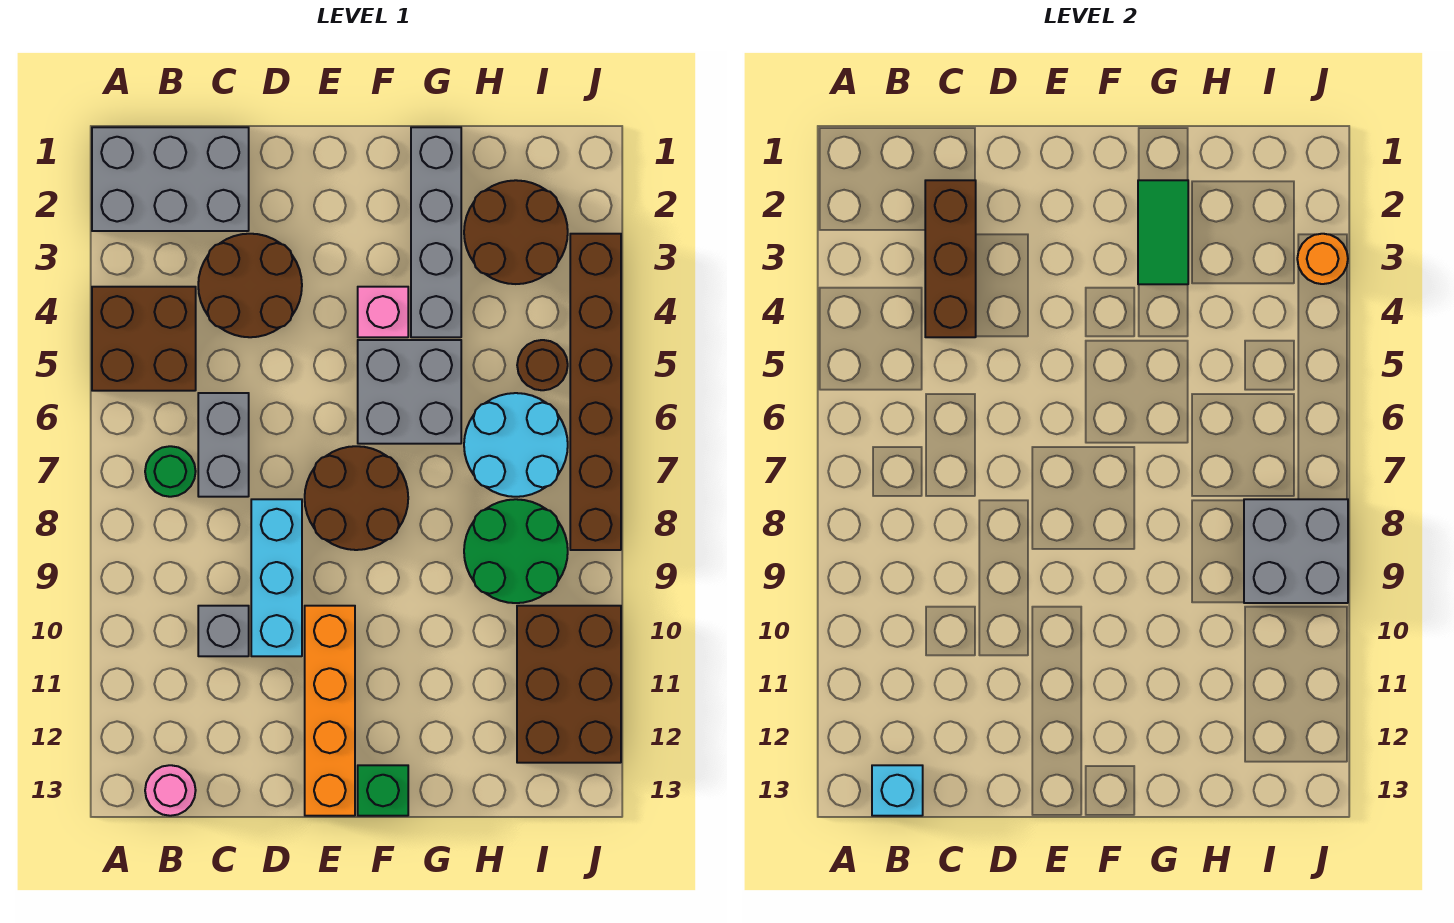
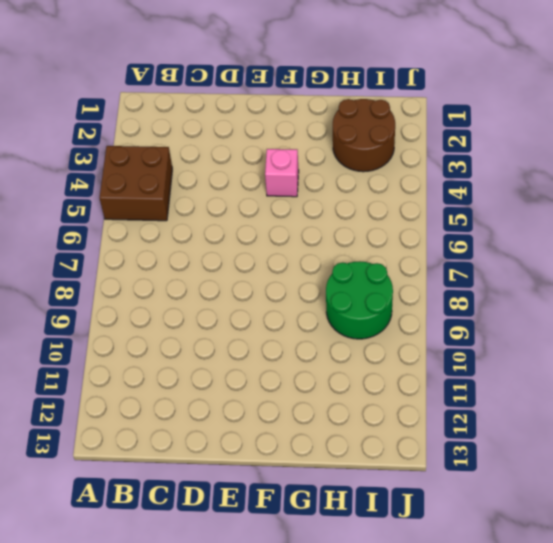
none -> grey brick A1:C2 level 1
none -> green round brick B7 level 1
none -> pink round brick B13 level 1

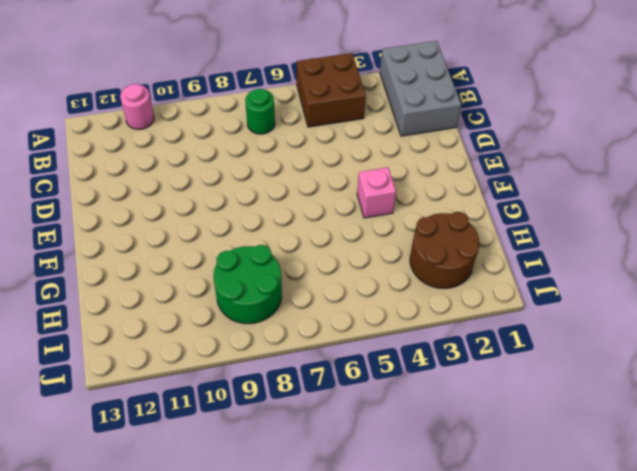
pink round brick A11 level 1 -> pink round brick B13 level 1
none -> brown round brick C3:D4 level 1
none -> grey brick C6:C7 level 1
none -> grey brick C10 level 1

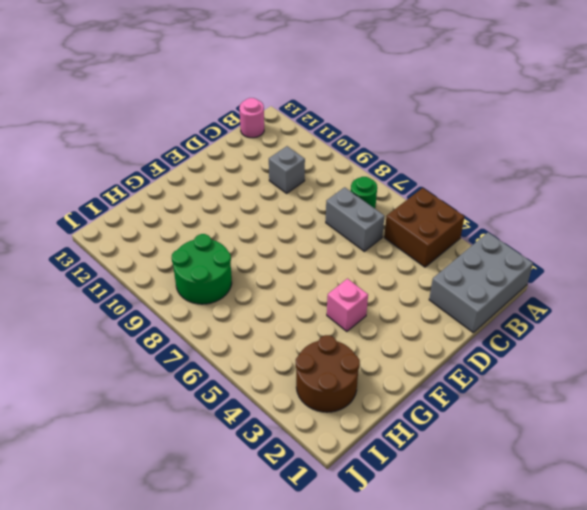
none -> brown round brick C3:D4 level 1
none -> cyan brick D8:D10 level 1
none -> brown round brick E7:F8 level 1

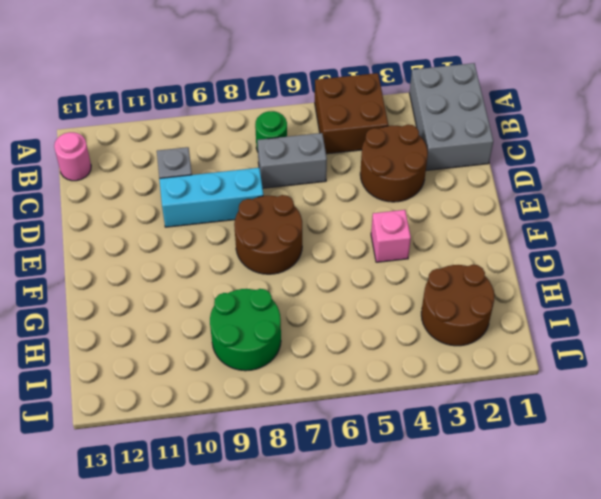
none -> orange brick E10:E13 level 1
none -> grey brick F5:G6 level 1
none -> green brick F13 level 1

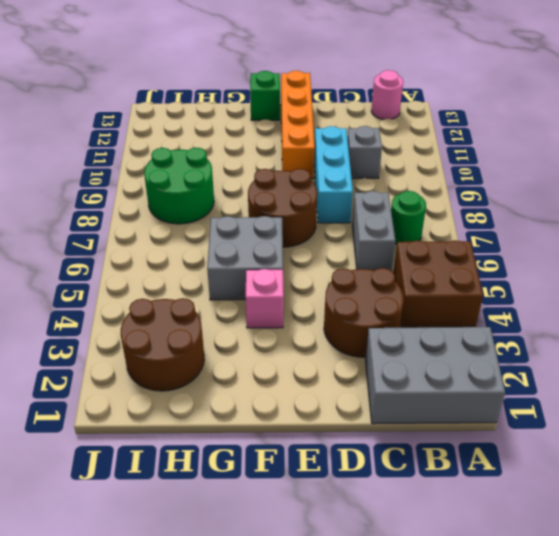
none -> grey brick G1:G4 level 1
none -> cyan round brick H6:I7 level 1
none -> brown round brick I5 level 1

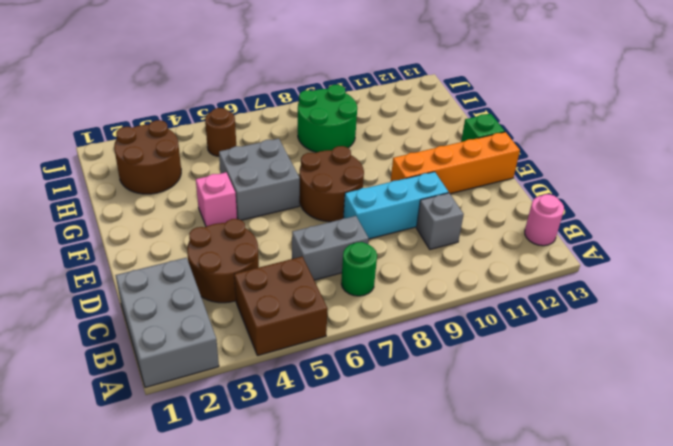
none -> grey brick G1:G4 level 1
none -> cyan round brick H6:I7 level 1
none -> brown brick I10:J12 level 1

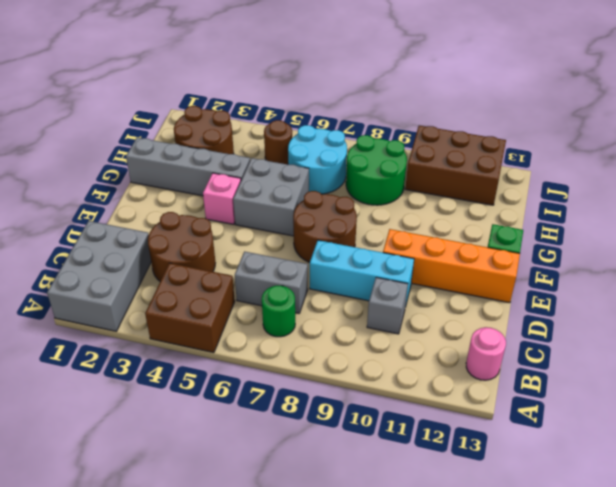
none -> brown brick J3:J8 level 1
none -> cyan brick B13 level 2
none -> brown brick C2:C4 level 2

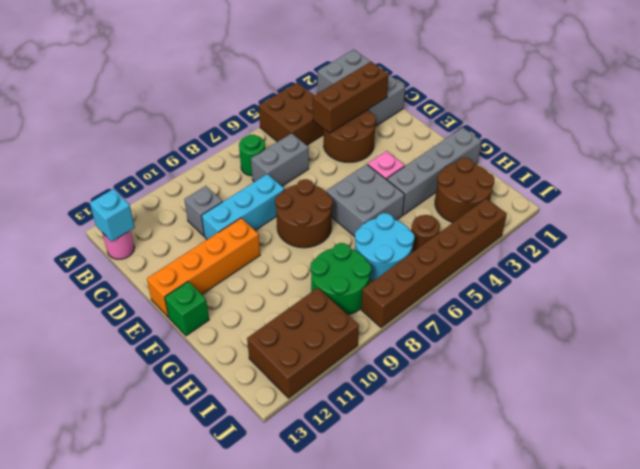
none -> green tile G2:G3 level 2
none -> grey brick I8:J9 level 2
none -> orange round brick J3 level 2

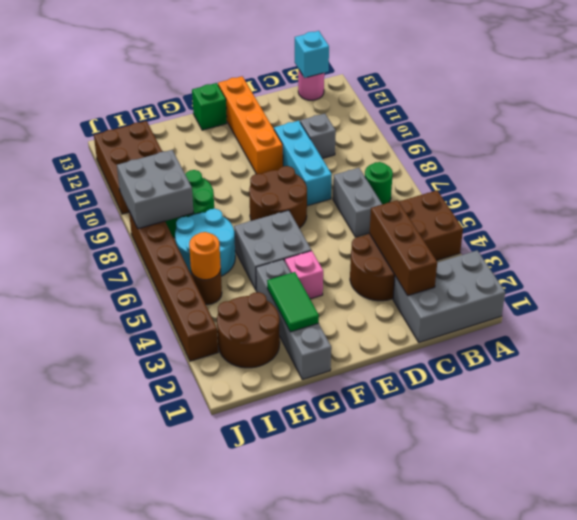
orange round brick I5 level 2 -> orange round brick J3 level 2

